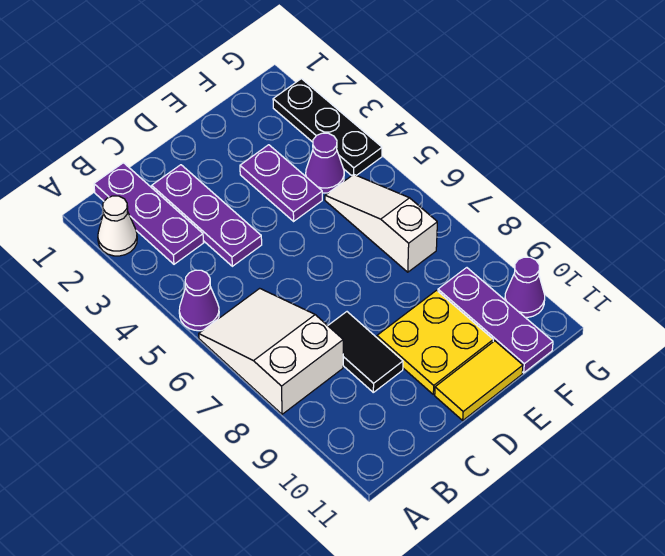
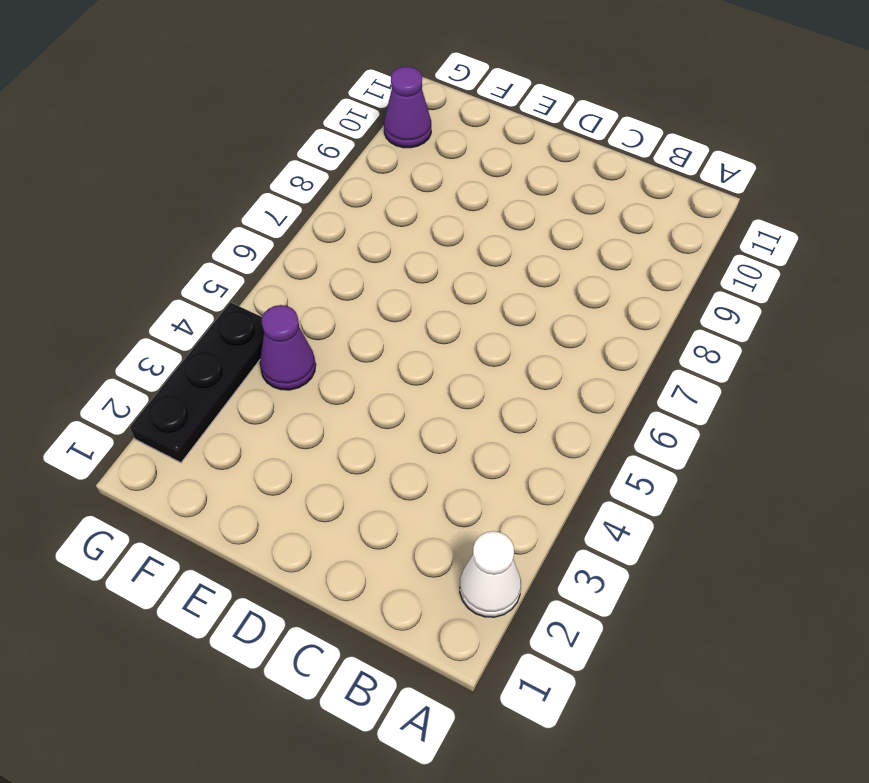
none -> purple cone A5 level 1
none -> white slope A6:B8 level 1 top 8
none -> purple plate B1:B3 level 1

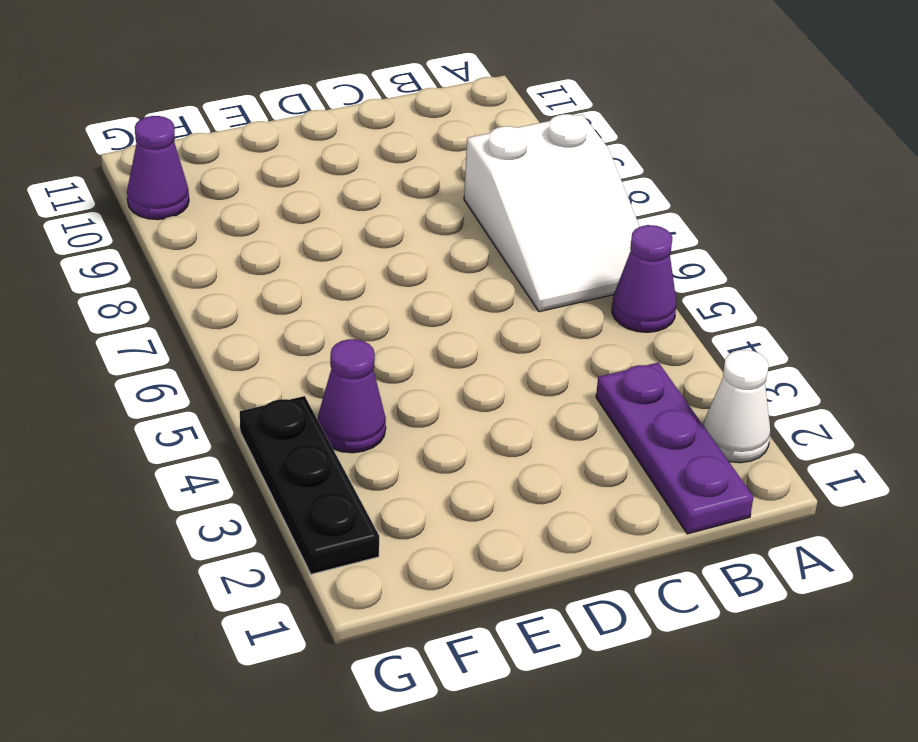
none -> purple plate C2:C4 level 1
none -> black tile C8:C9 level 1
none -> yellow plate D9:E10 level 1

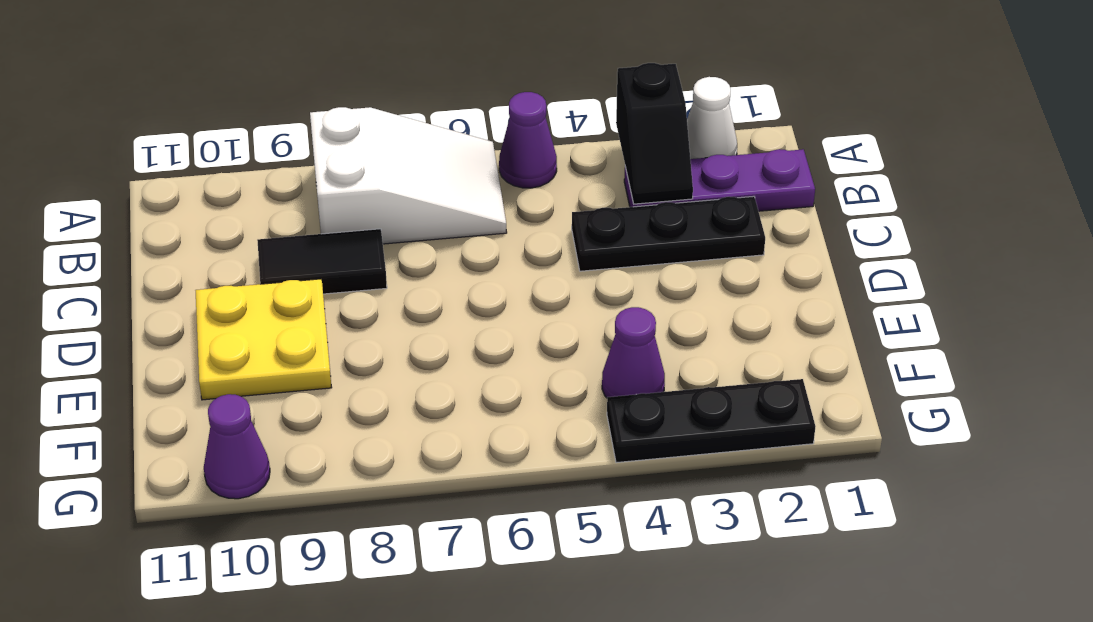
black slope A3:B3 level 2 top A -> none
black plate C2:C4 level 1 -> purple plate C2:C4 level 1
none -> yellow tile D11:E11 level 1
none -> purple plate E3:E4 level 1
none -> white slope F5:F7 level 1 top 7

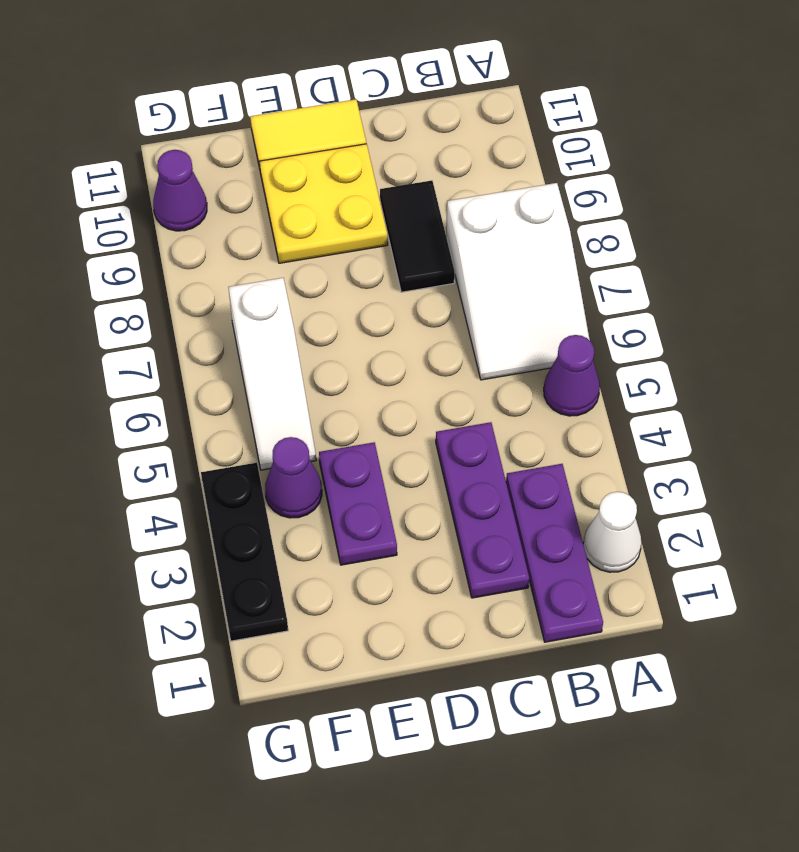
none -> purple plate F9:F11 level 1

